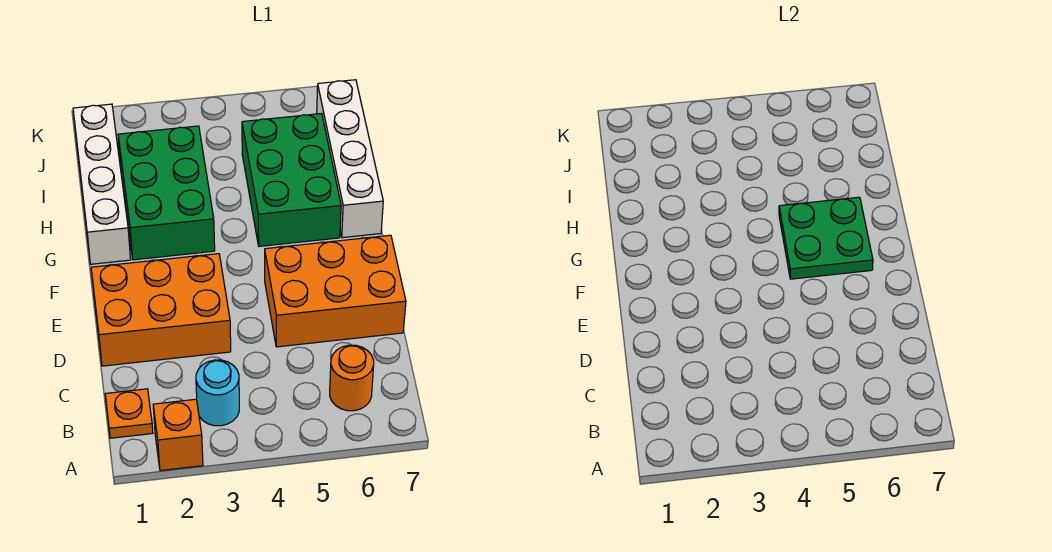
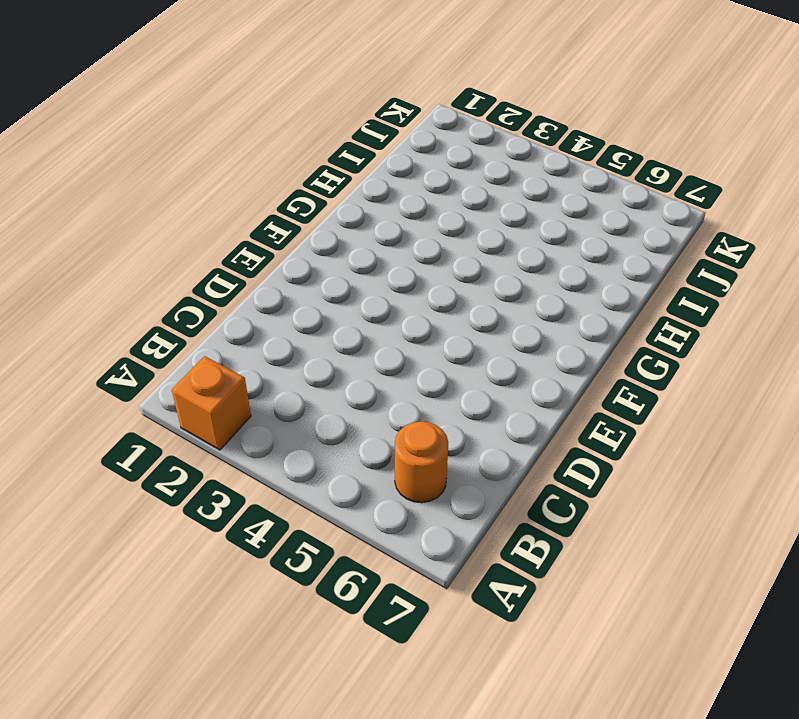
none -> orange plate B1 level 1
none -> cyan round brick B3 level 1

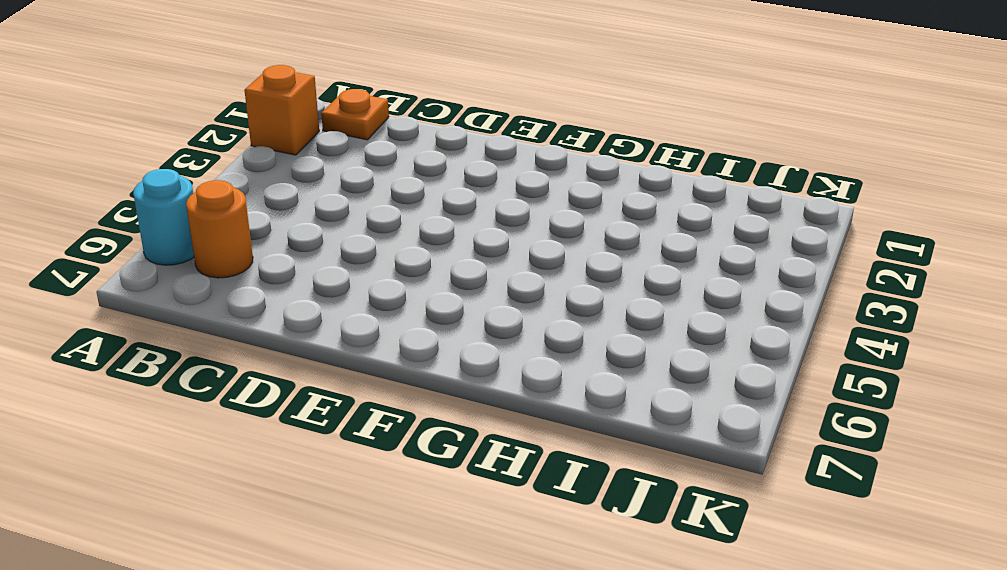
cyan round brick A6 level 1 -> cyan round brick B3 level 1
none -> orange brick D1:E3 level 1
none -> orange brick D5:E7 level 1

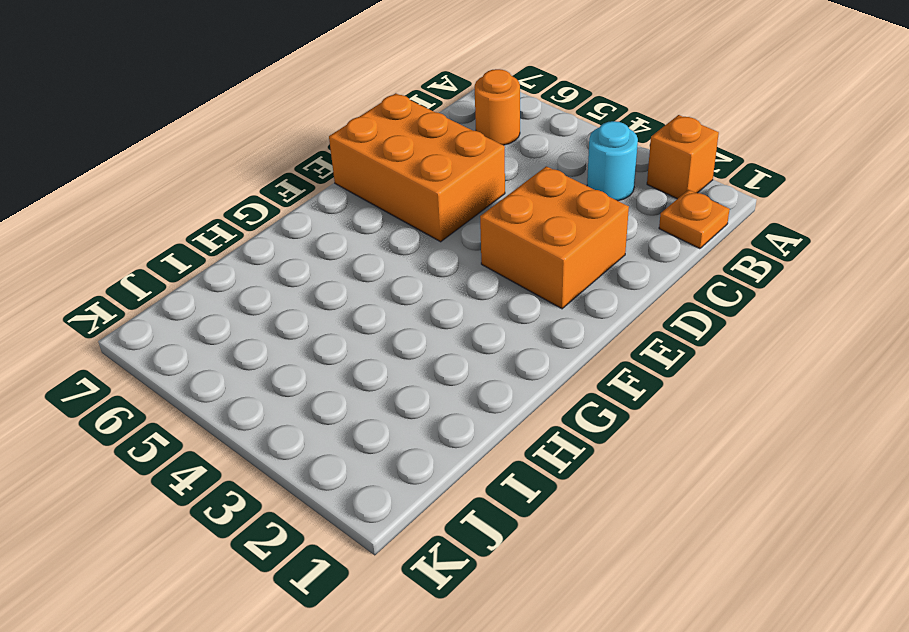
orange brick D2:E3 level 1 -> orange brick D1:E3 level 1
none -> white brick G1:J1 level 1
none -> green brick G2:I3 level 1

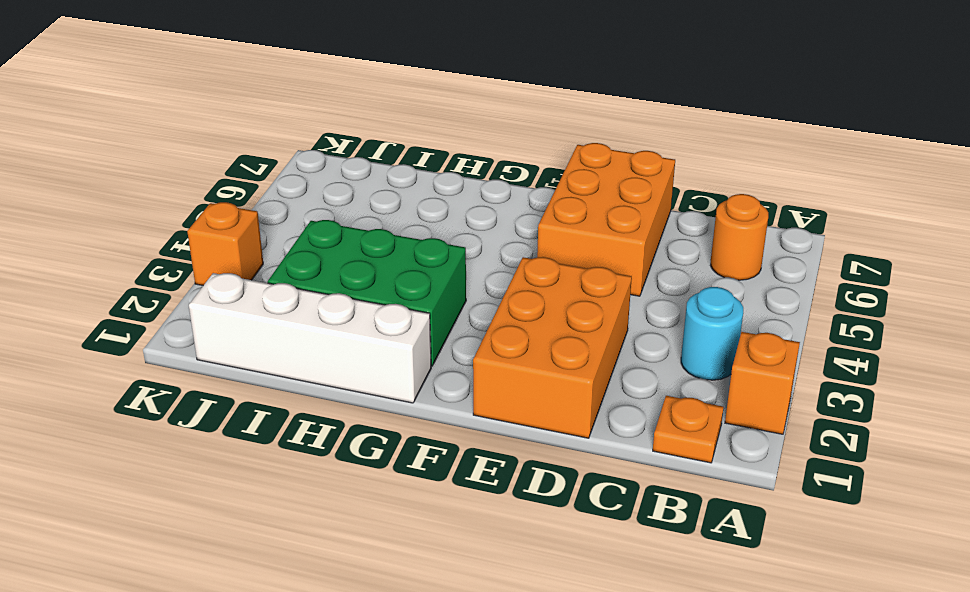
orange brick K3 level 1 -> none
none -> green brick G5:I6 level 1
none -> white brick G7:J7 level 1

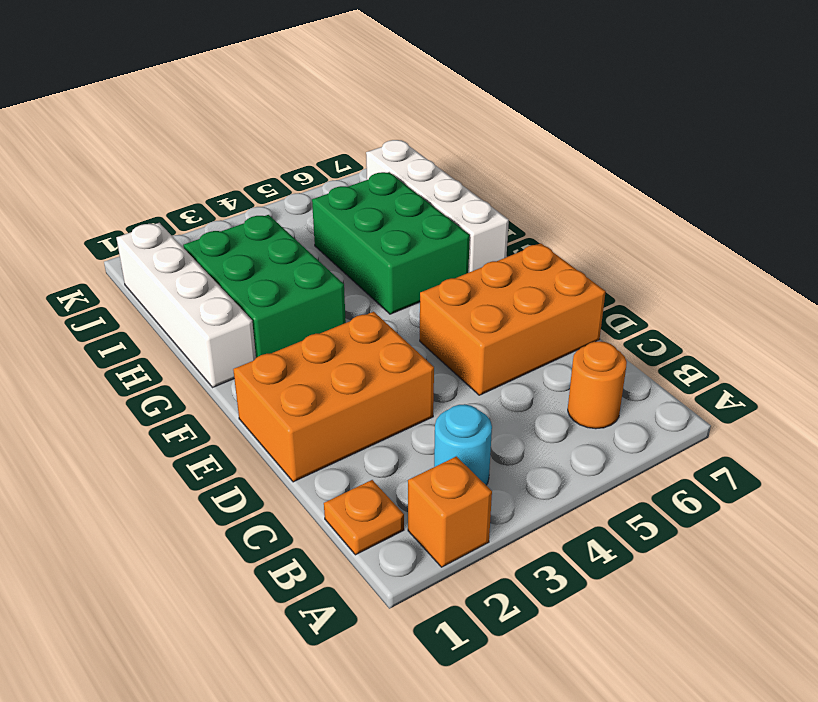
none -> green plate F5:G6 level 2

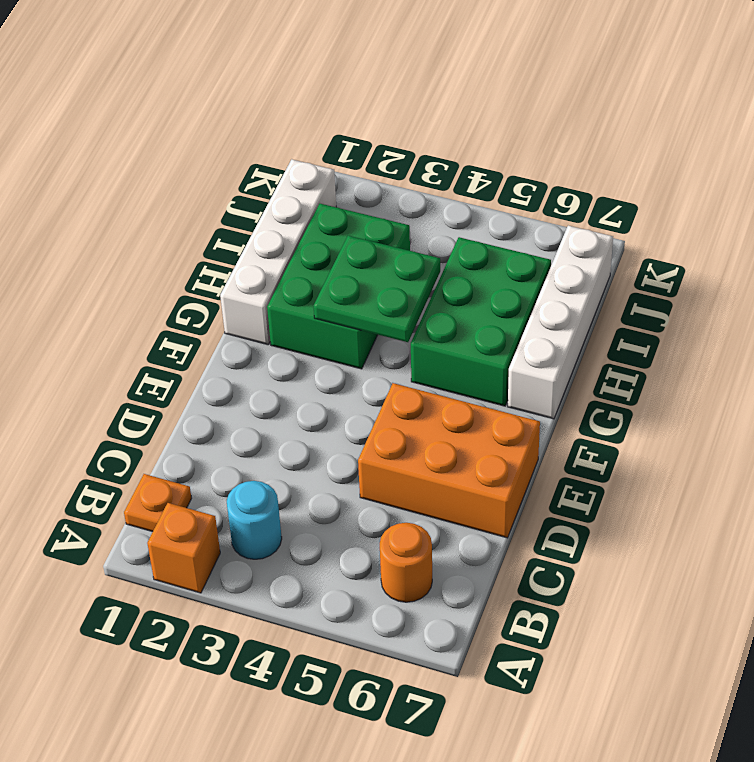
green plate G3:H4 level 2 -> green plate F5:G6 level 2
none -> orange brick D1:E3 level 1

